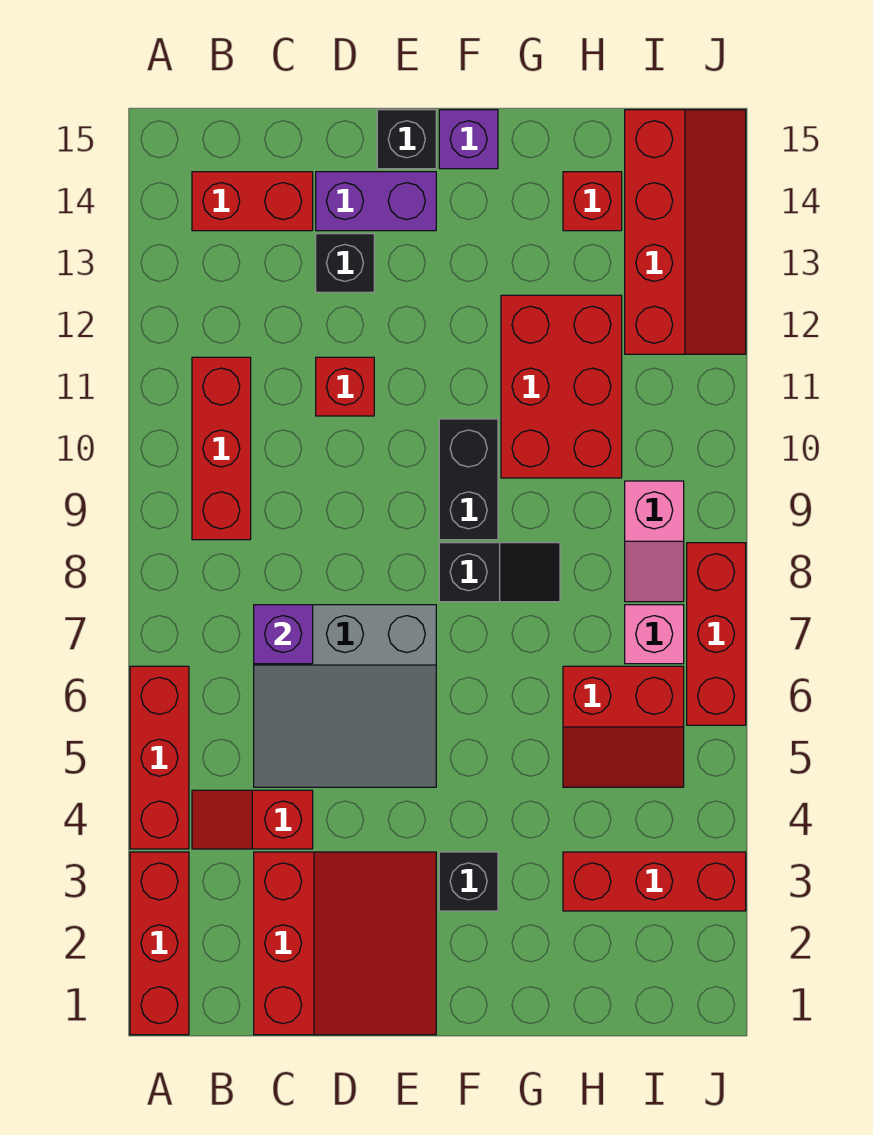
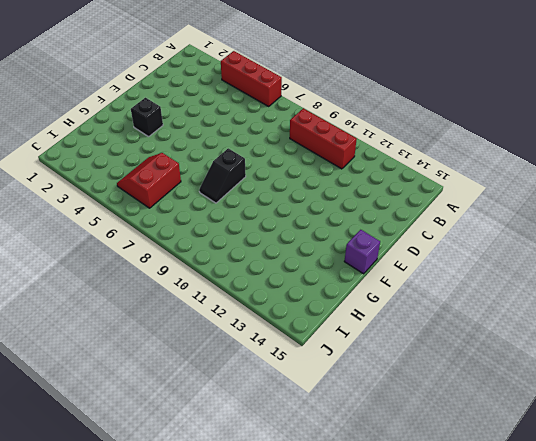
none -> red brick A1:A3 level 1
none -> red slope B4:C4 level 1 top C
none -> red brick B14:C14 level 1

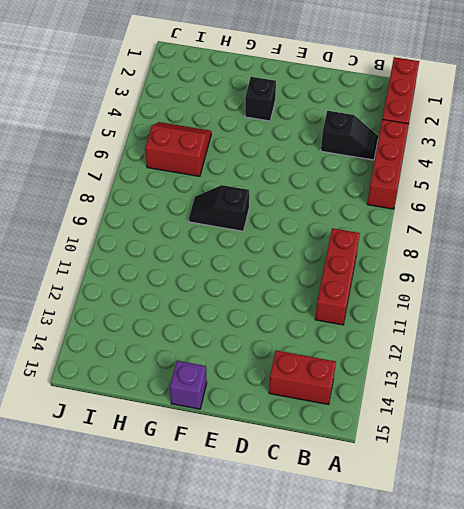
black slope B4:C4 level 1 top C -> red slope B4:C4 level 1 top C
none -> red slope C1:E3 level 1 top C
none -> grey slope C5:E7 level 1 top 7
none -> red brick D11 level 1

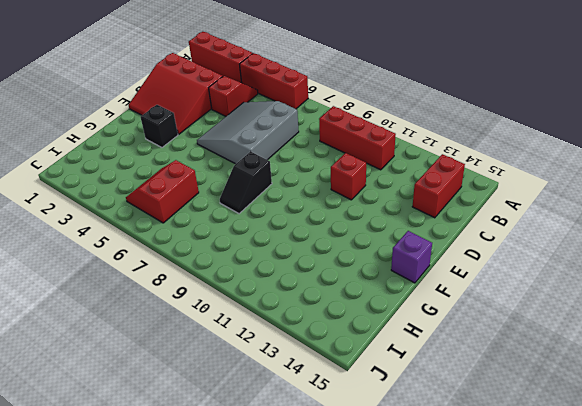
none -> black brick D13 level 1
none -> purple brick D14:E14 level 1
none -> black brick E15 level 1

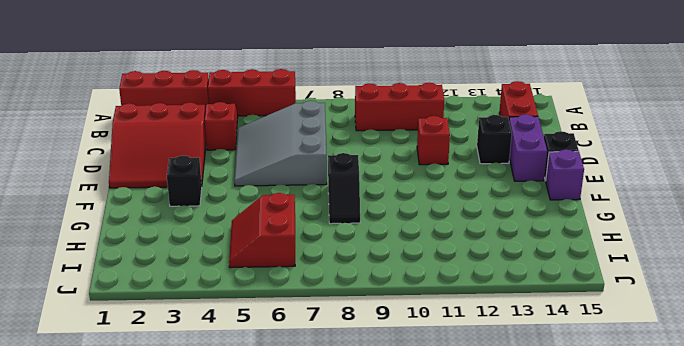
none -> black brick F9:F10 level 1
none -> red brick G10:H12 level 1
none -> red brick H3:J3 level 1

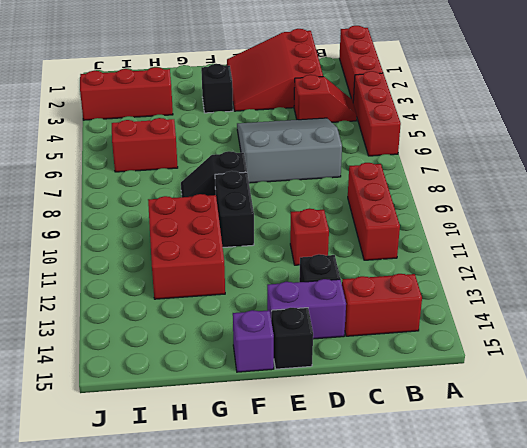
none -> red brick H14 level 1
none -> pink brick I7 level 1
none -> pink slope I8:I9 level 1 top 9

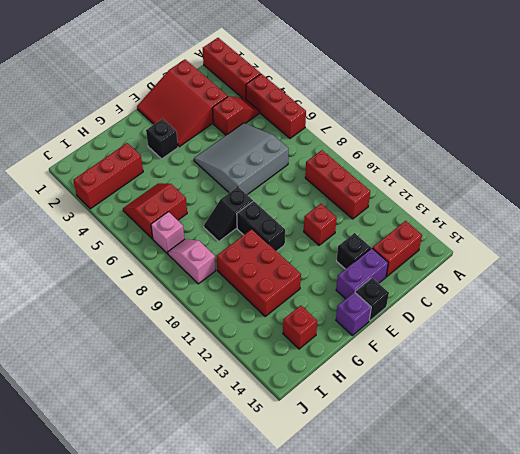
none -> red slope I12:J15 level 1 top I
none -> red brick J6:J8 level 1
none -> purple brick C7 level 2

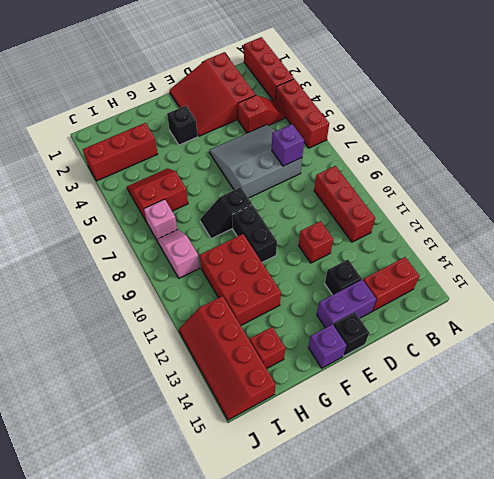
none -> red brick J6:J8 level 1

